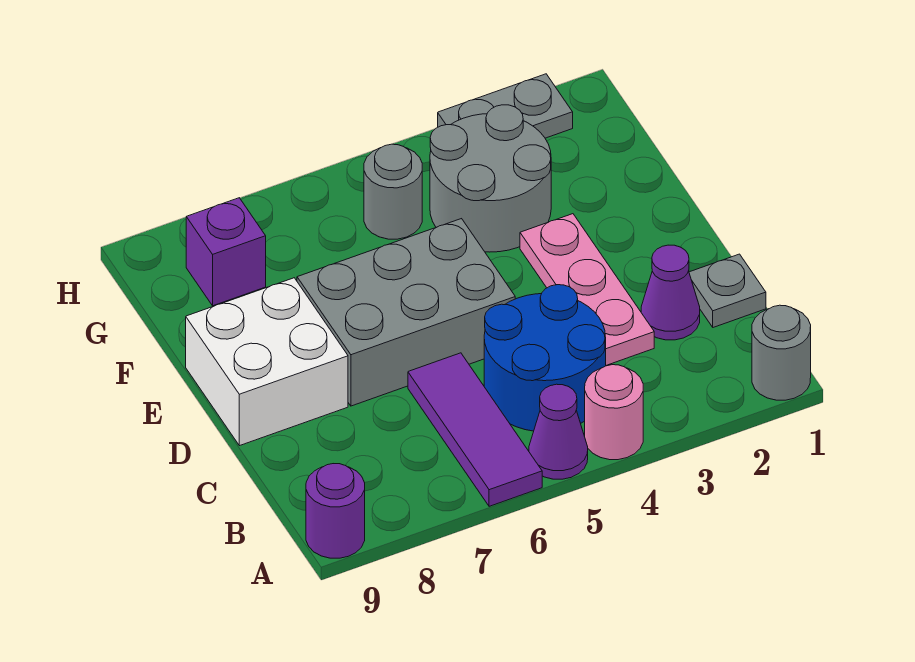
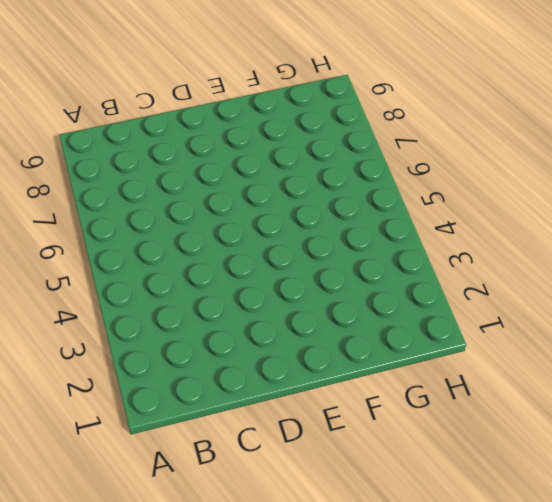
none -> grey round brick A1 level 1
none -> pink round brick A4 level 1
none -> purple cone A5 level 1

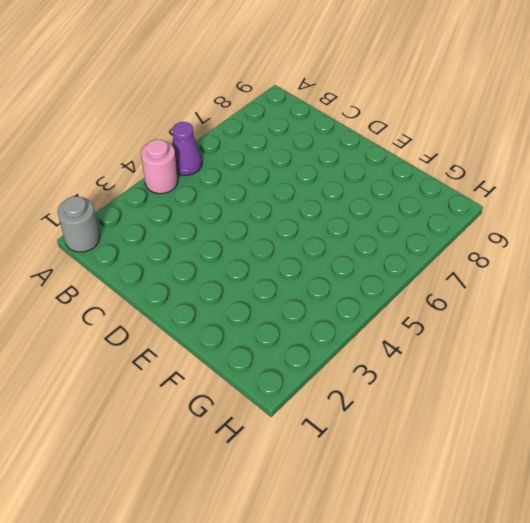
none -> purple tile A6:C6 level 1
none -> purple round brick A9 level 1
none -> blue round brick B4:C5 level 1

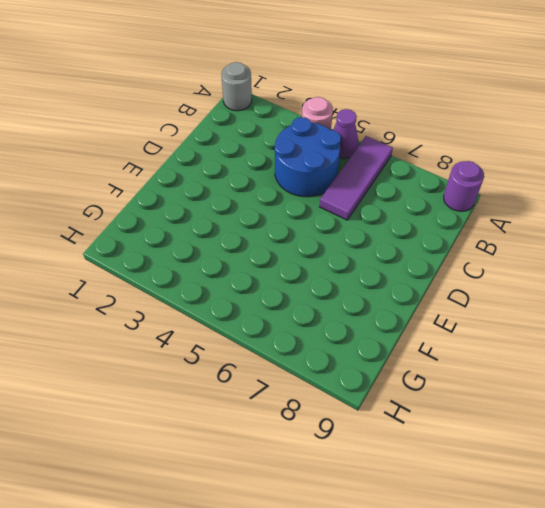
none -> grey plate C1 level 1
none -> purple cone C2 level 1
none -> pink plate C3:E3 level 1

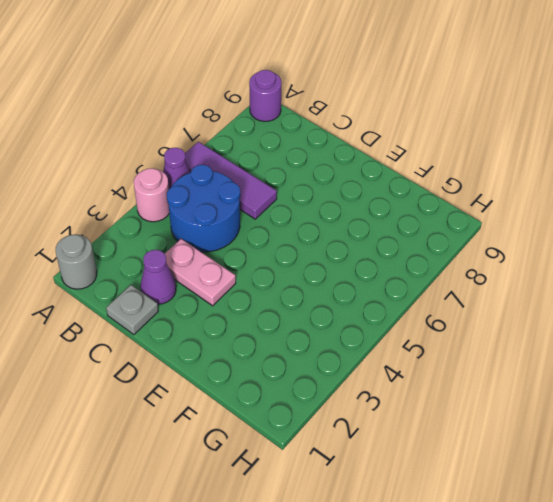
pink plate C3:D3 level 1 -> pink plate C3:E3 level 1
none -> grey brick D5:E7 level 1
none -> white brick D8:E9 level 1
none -> grey round brick F3:G4 level 1

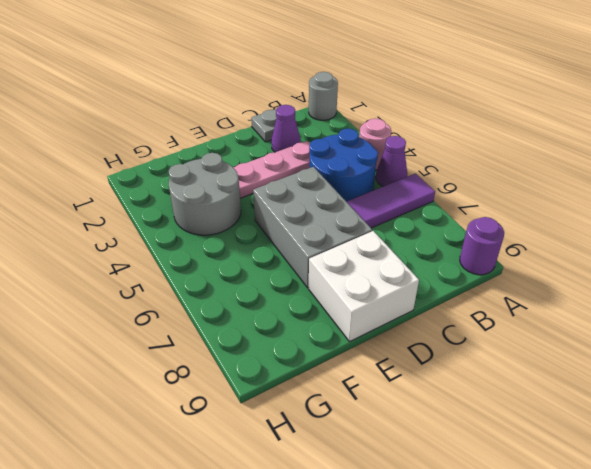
none -> grey round brick G5 level 1
none -> purple brick G8 level 1
none -> grey plate H2:H3 level 1

